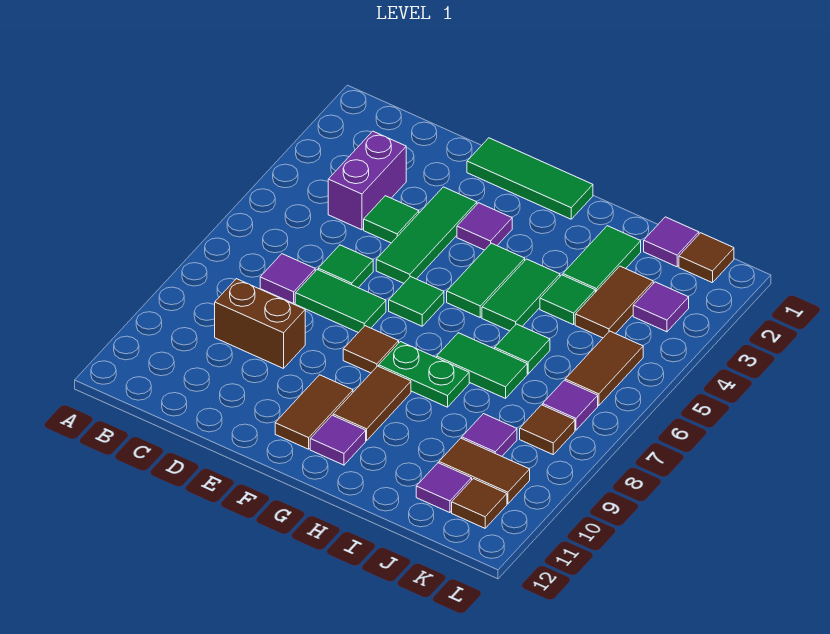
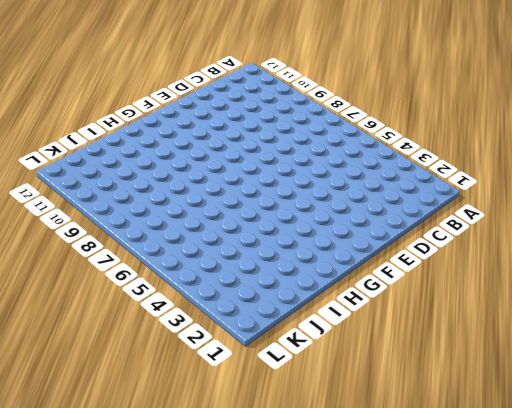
none -> purple brick C3:C4 level 1
none -> purple tile C7 level 1
none -> brown brick C9:D9 level 1
none -> green tile D4 level 1

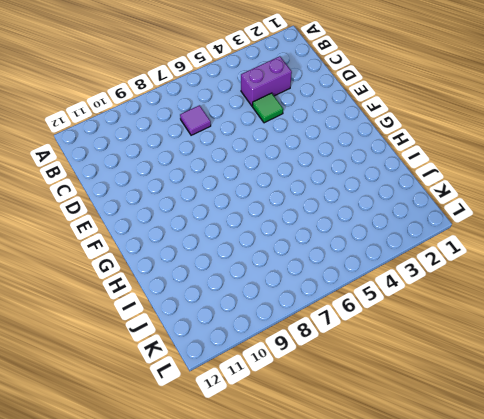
none -> brown brick C9:D9 level 1
none -> green tile D6 level 1
none -> green tile D7:E7 level 1
none -> green tile E1:G1 level 1

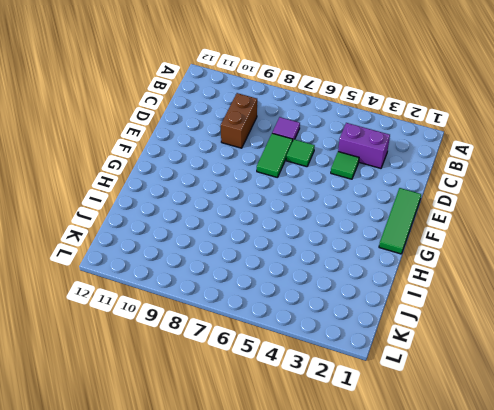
none -> green tile E3:E5 level 1
none -> purple tile F3 level 1
none -> green tile F6 level 1
none -> brown tile F8 level 1

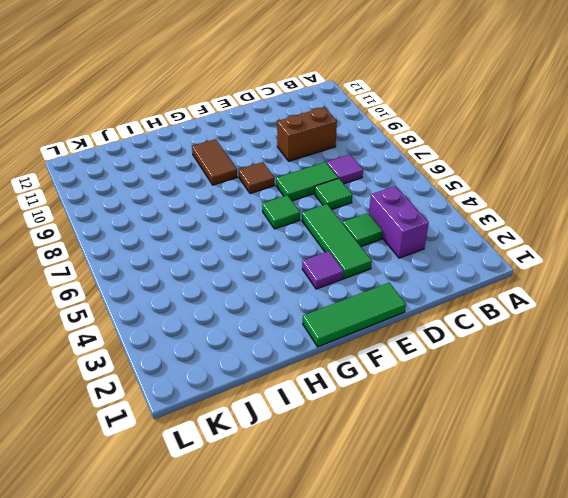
none -> brown tile F10:F11 level 1
none -> green tile G4:G5 level 1
none -> green plate G8:H8 level 1
none -> purple tile G11 level 1

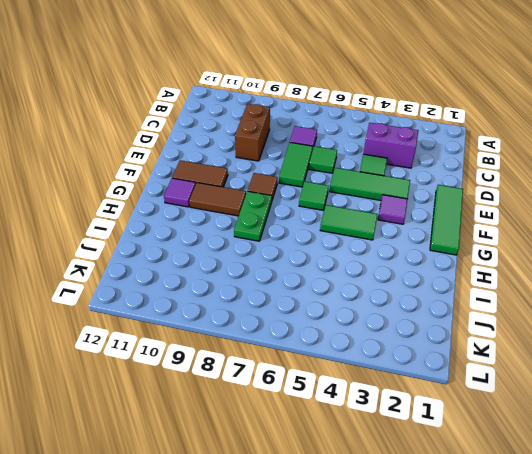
none -> green tile H4:H5 level 1
none -> green tile H7:I7 level 1
none -> green tile I2:I3 level 1
none -> green tile I4 level 1

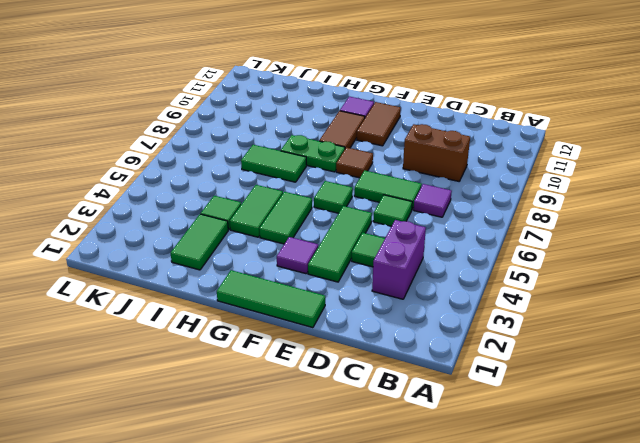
none -> green tile I6 level 1
none -> purple tile J1 level 1
none -> brown tile J3:J4 level 1
none -> purple tile J9 level 1

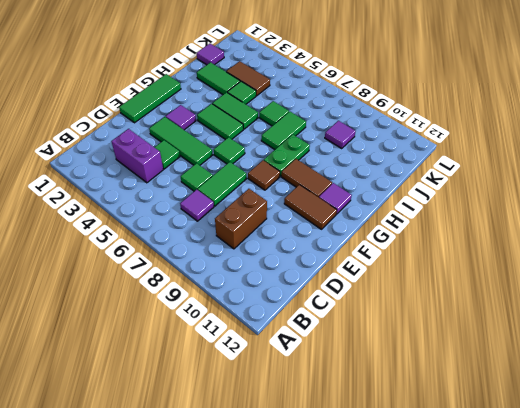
none -> brown tile J10:K10 level 1
none -> purple tile J11 level 1
none -> brown tile K1 level 1
none -> purple tile K3 level 1

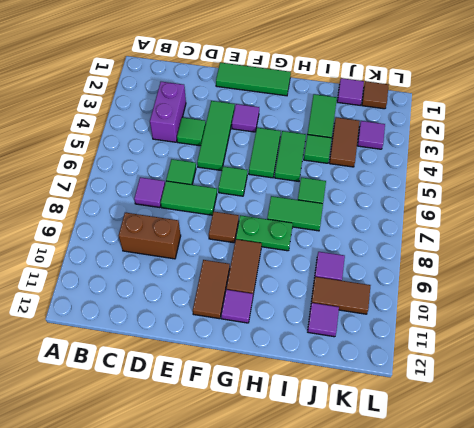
none -> brown tile K5:K6 level 1
none -> purple tile K7 level 1
none -> brown tile K8 level 1
none -> brown tile K11 level 1

